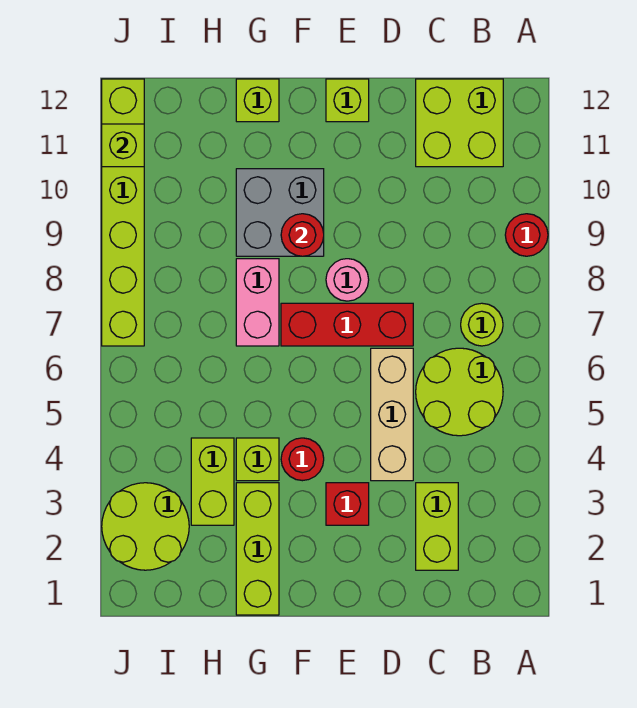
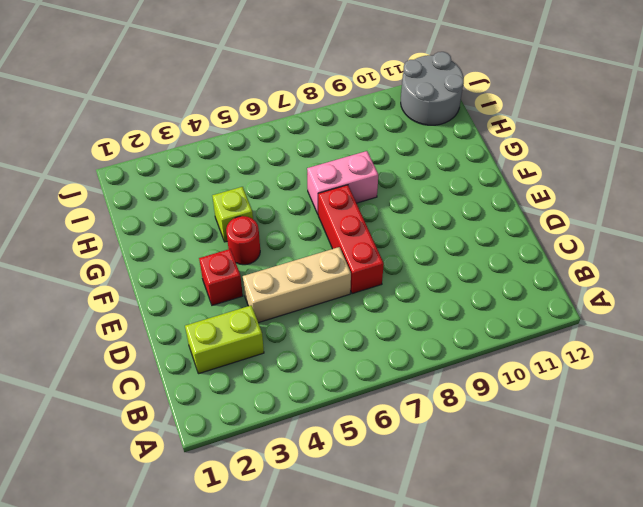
grey round brick I11:J12 level 1 -> lime brick J7:J12 level 1
none -> red round brick A9 level 1
none -> lime round brick B5:C6 level 1
none -> lime round brick B7 level 1

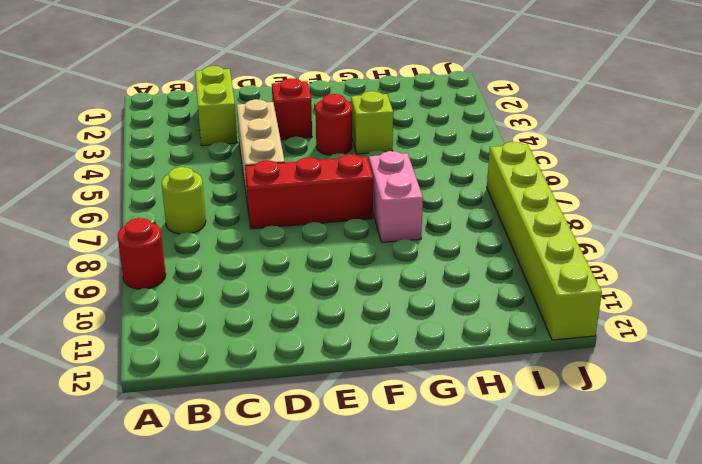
none -> lime round brick B5:C6 level 1
none -> lime brick B11:C12 level 1
none -> pink round brick E8 level 1

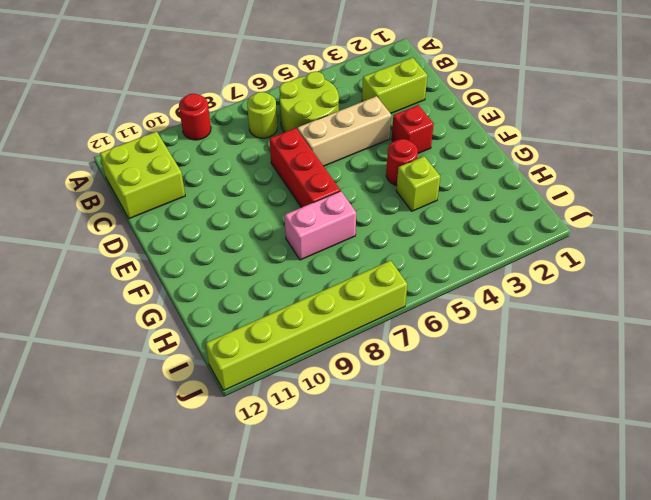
none -> pink round brick E8 level 1
none -> lime brick E12 level 1
none -> grey brick F9:G10 level 1

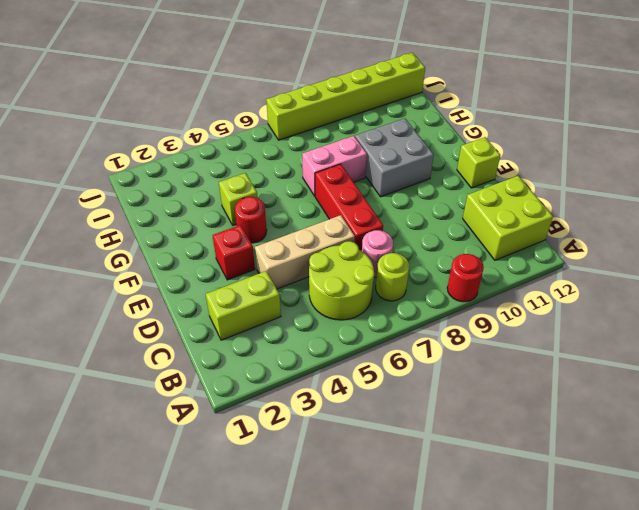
pink round brick C7 level 1 -> pink round brick E8 level 1
none -> lime brick G1:G3 level 1
none -> lime brick G12 level 1
none -> lime brick H3:H4 level 1

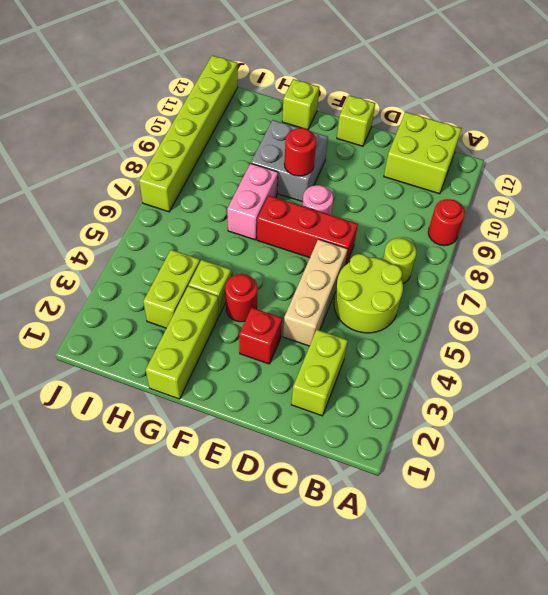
none -> lime round brick I2:J3 level 1
none -> lime brick J11 level 2

